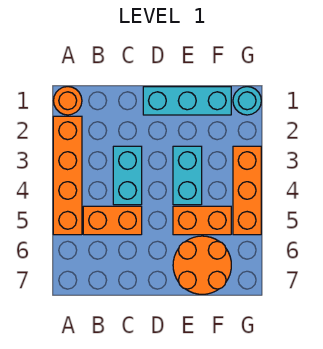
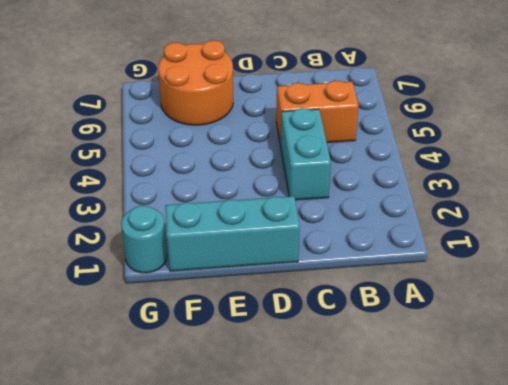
none -> orange round brick A1 level 1
none -> orange brick A2:A5 level 1

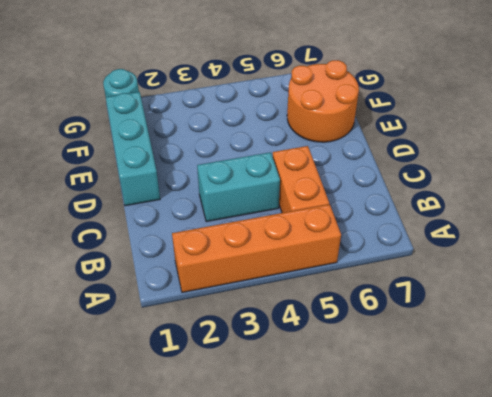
none -> orange round brick A1 level 1
none -> cyan brick E3:E4 level 1

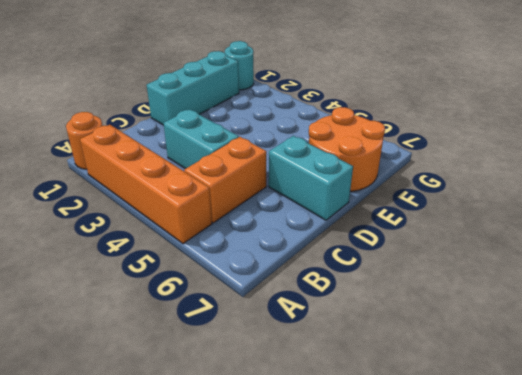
cyan brick D6:D7 level 1 -> cyan brick E3:E4 level 1
none -> orange brick E5:F5 level 1
none -> orange brick G3:G5 level 1

